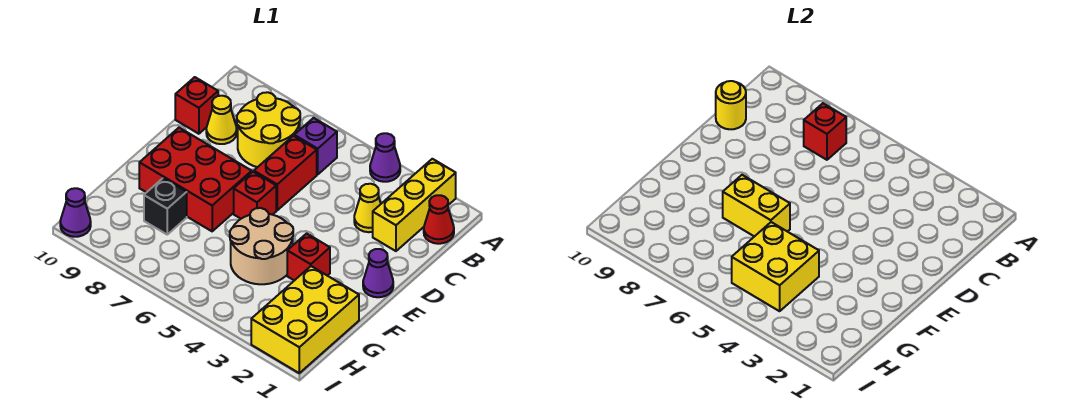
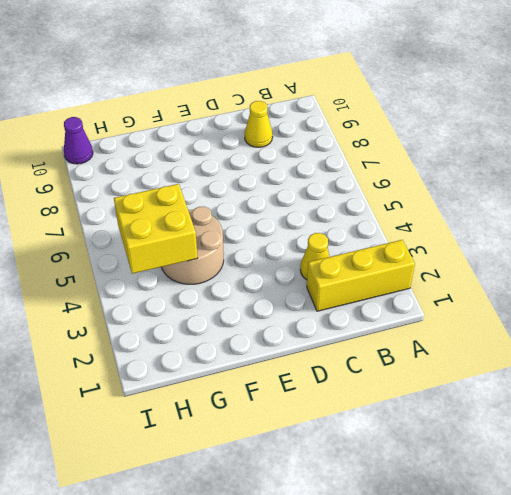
none -> purple cone A4 level 1
none -> red cone B1 level 1
none -> purple brick B6 level 1

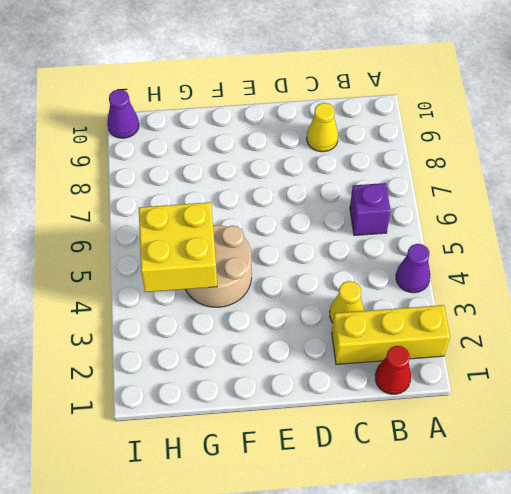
none -> yellow round brick B7:C8 level 1
none -> red brick C6:D6 level 1
none -> red brick C10 level 1

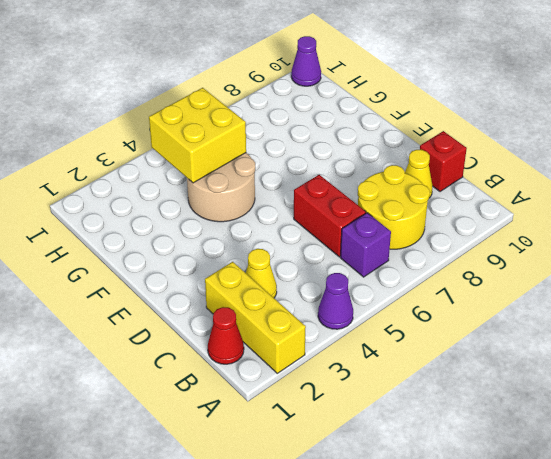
none -> purple cone E1 level 1
none -> red brick E6 level 1
none -> red brick E7:F9 level 1

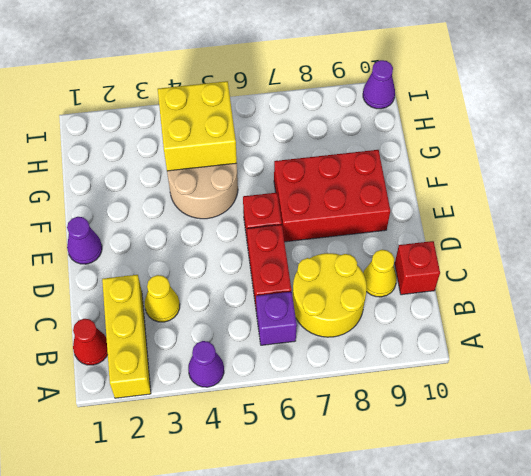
none -> red brick F3 level 1
none -> yellow brick G1:I2 level 1
none -> black brick G8 level 1

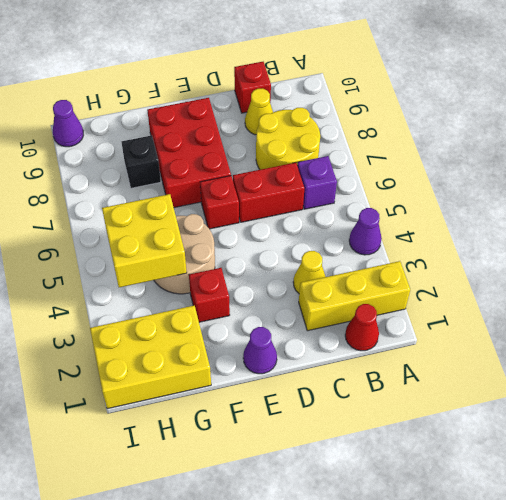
none -> red brick B7 level 2
none -> yellow round brick C10 level 2
none -> yellow brick F6:F7 level 2

